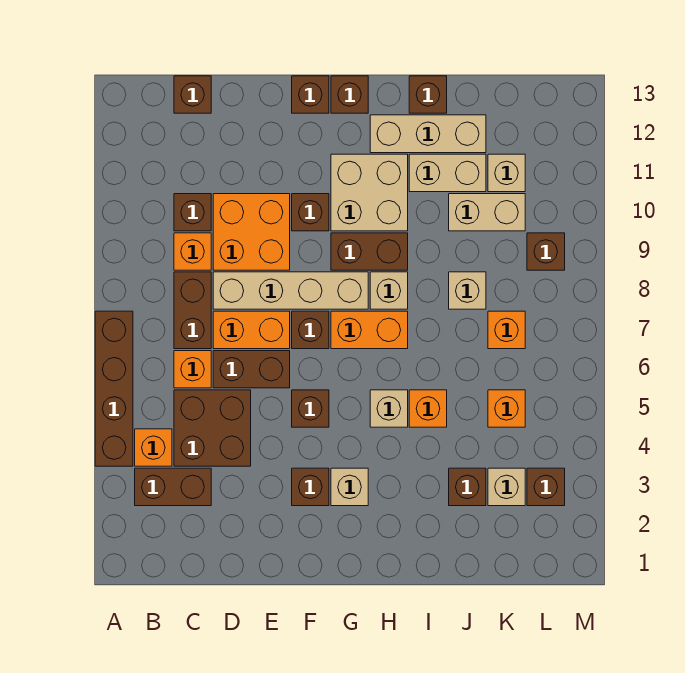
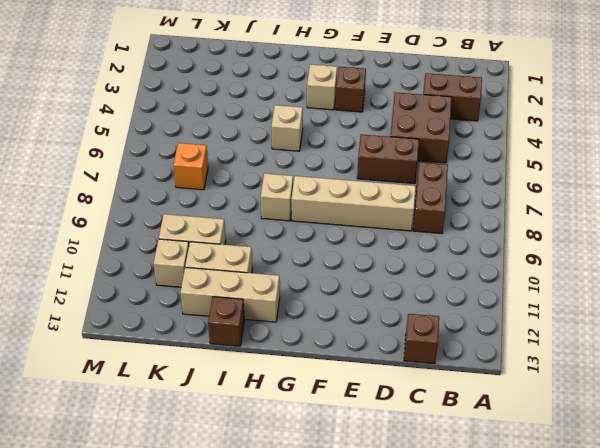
none -> brown brick A4:A7 level 1
none -> orange brick B4 level 1
none -> orange brick C6 level 1
none -> orange brick C9 level 1

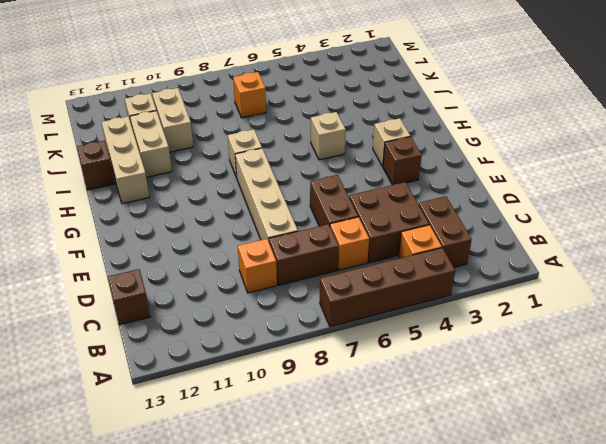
none -> brown brick C10 level 1
none -> orange brick D7:E7 level 1
none -> orange brick D9:E10 level 1
none -> brown brick F5 level 1

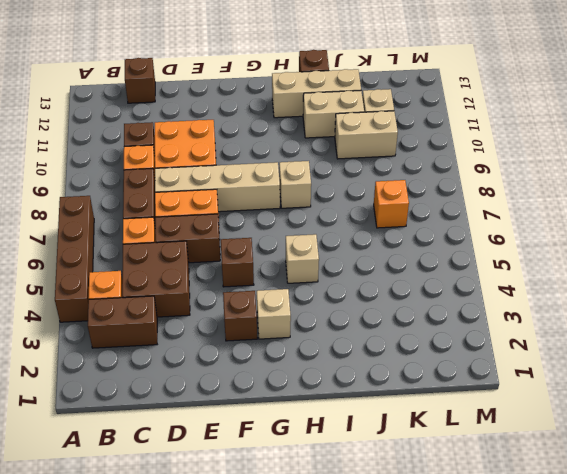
none -> brown brick F7 level 1
none -> brown brick F10 level 1
none -> brown brick F13 level 1
none -> orange brick G7:H7 level 1

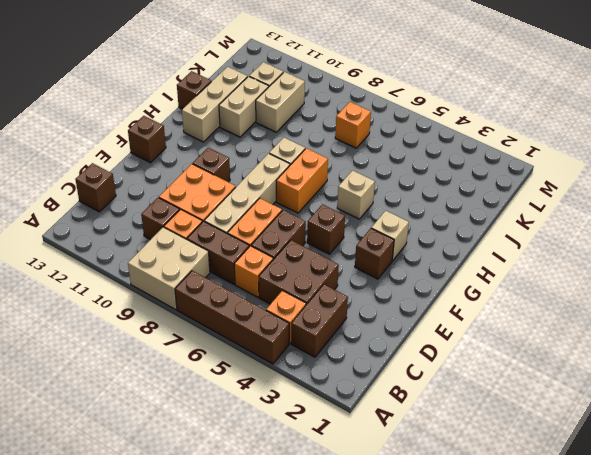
tan brick A8:B9 level 1 -> tan brick G10:H11 level 1
none -> brown brick F7 level 1
none -> brown brick G9:H9 level 1
none -> brown brick G13 level 1
none -> orange brick I5 level 1

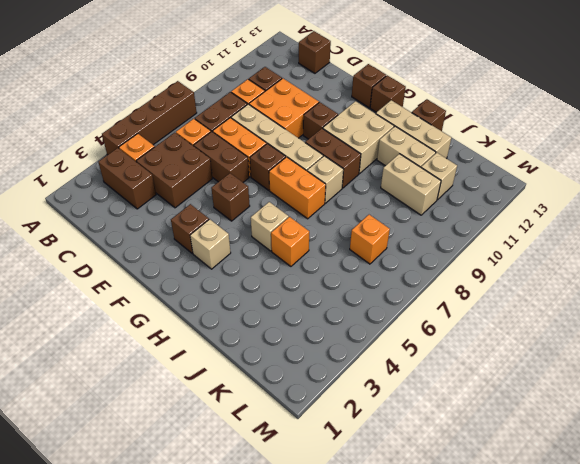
none -> brown brick J3 level 1
none -> tan brick J8 level 1
none -> tan brick K3 level 1
none -> orange brick K5 level 1

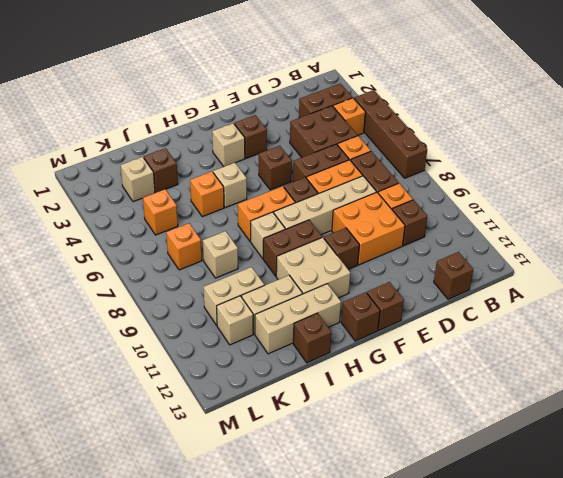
none -> brown brick L3 level 1
none -> brown brick L9 level 1

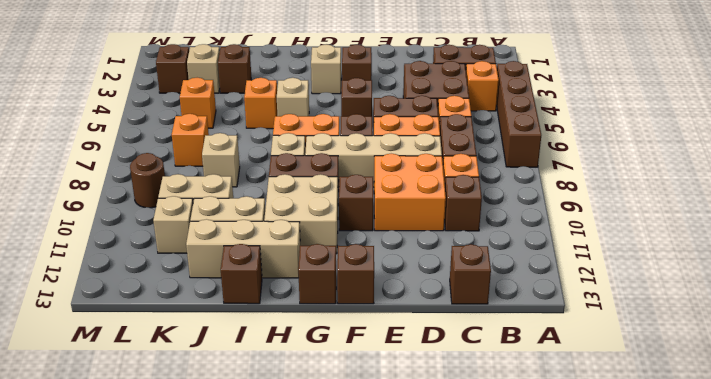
brown round brick L9 level 1 -> brown brick L9 level 1

